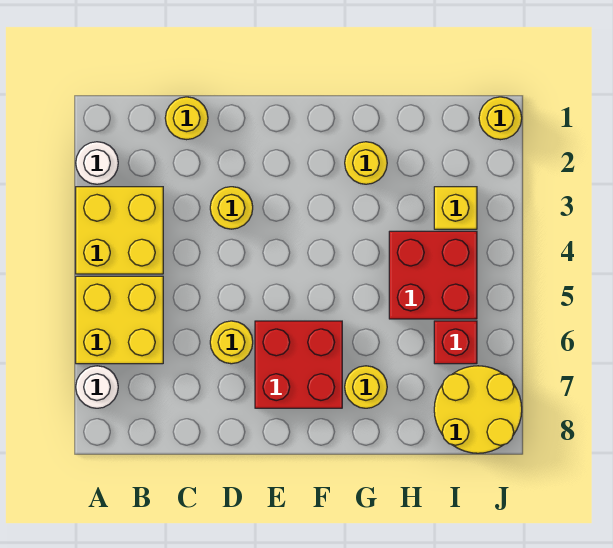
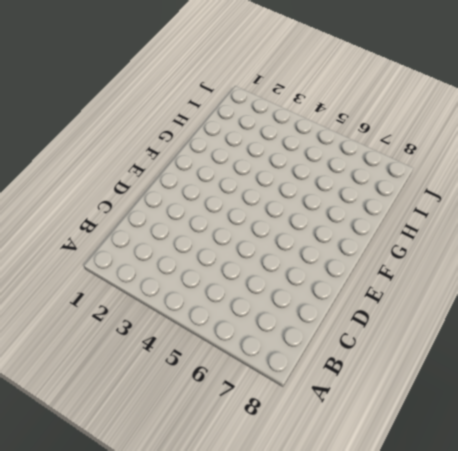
none -> white round brick A2 level 1
none -> yellow brick A3:B4 level 1
none -> yellow brick A5:B6 level 1

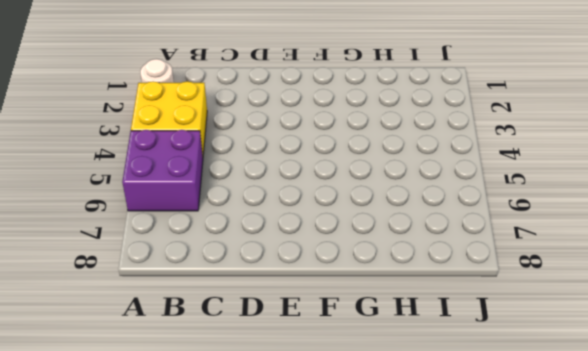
purple brick A5:B6 level 1 -> yellow brick A5:B6 level 1
none -> white round brick A7 level 1
none -> yellow round brick C1 level 1
none -> yellow round brick D3 level 1

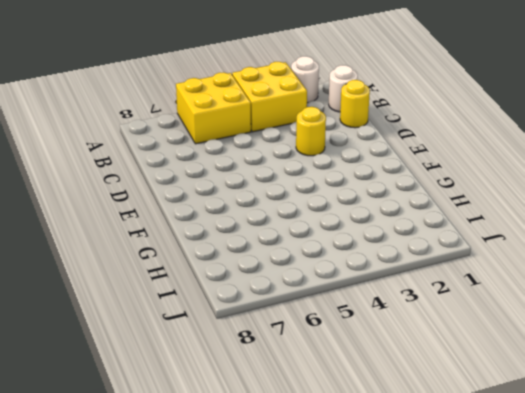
white round brick B1 level 1 -> white round brick A7 level 1
none -> yellow round brick D6 level 1
none -> red brick E6:F7 level 1
none -> yellow round brick G2 level 1

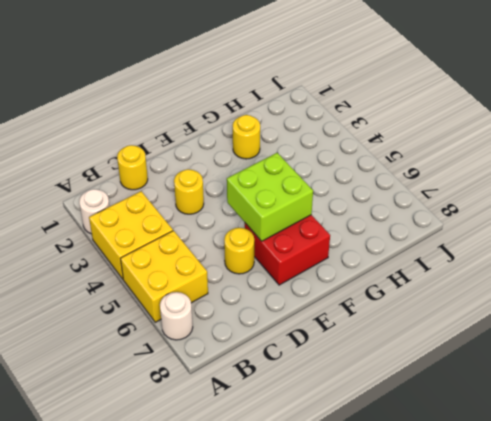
lime brick E5:F6 level 2 -> none
none -> yellow round brick G7 level 1
none -> red brick H4:I5 level 1
none -> yellow brick I3 level 1

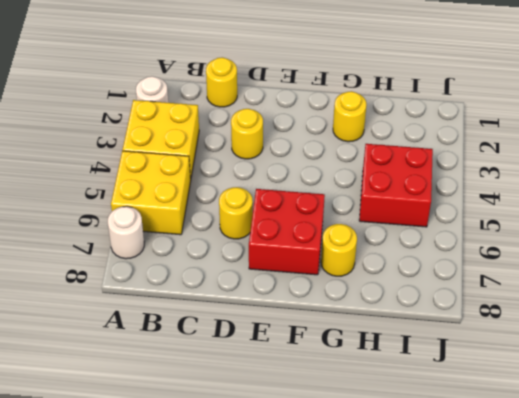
none -> yellow brick I3 level 1
none -> red brick I6 level 1
none -> yellow round brick I7:J8 level 1

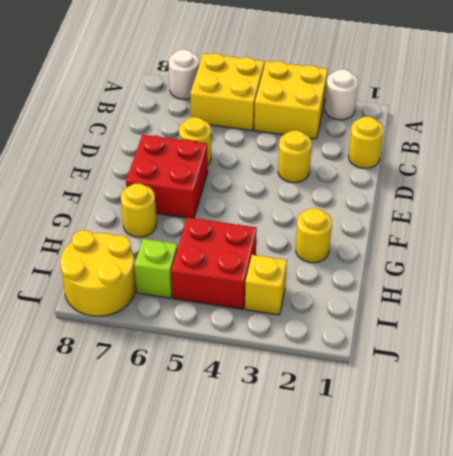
lime brick I6 level 1 -> red brick I6 level 1
none -> yellow round brick J1 level 1

